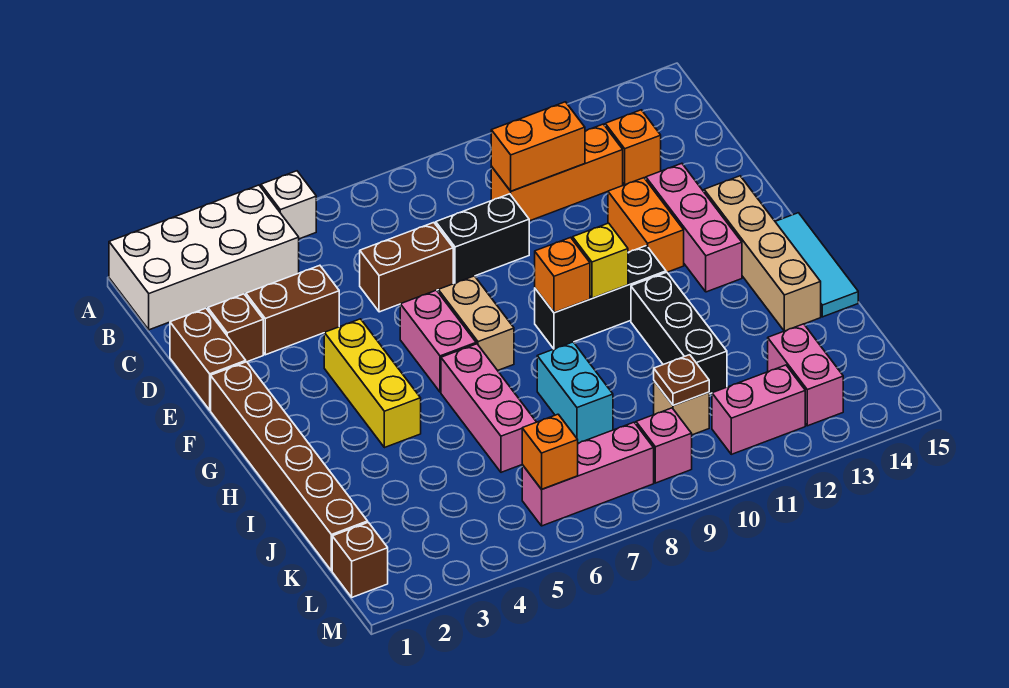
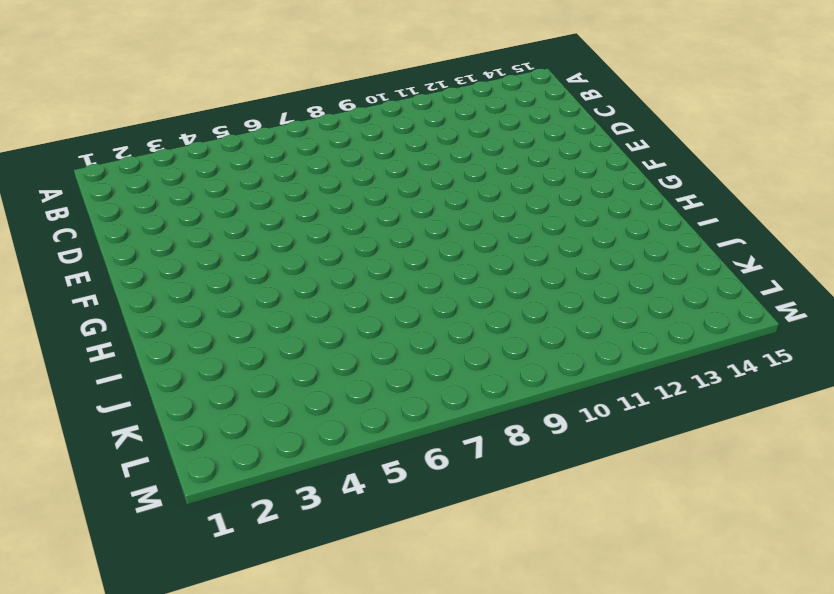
none -> white brick A1:B4 level 1
none -> white brick A5 level 1
none -> orange brick C10:C12 level 1
none -> orange brick C13 level 1

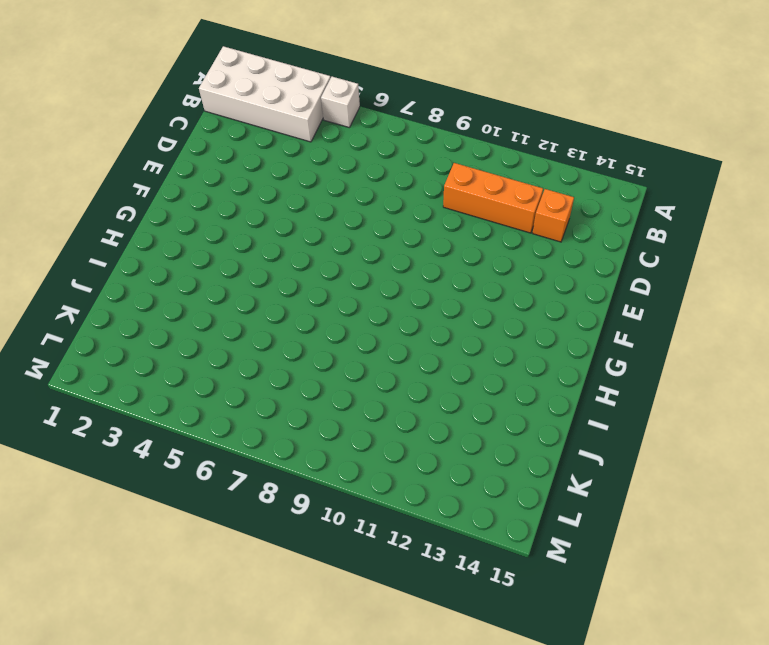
none -> brown brick D1:E1 level 1
none -> brown brick D2 level 1
none -> brown brick D3:D4 level 1
none -> brown brick D6:D7 level 1

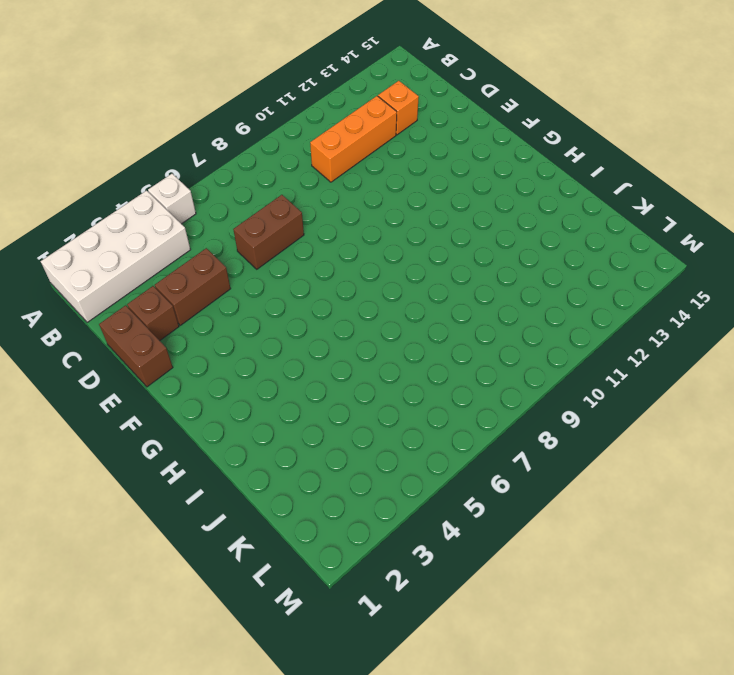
none -> black brick D8:D9 level 1
none -> orange brick E12:F12 level 1
none -> pink brick E13:G13 level 1
none -> brown brick F1:K1 level 1

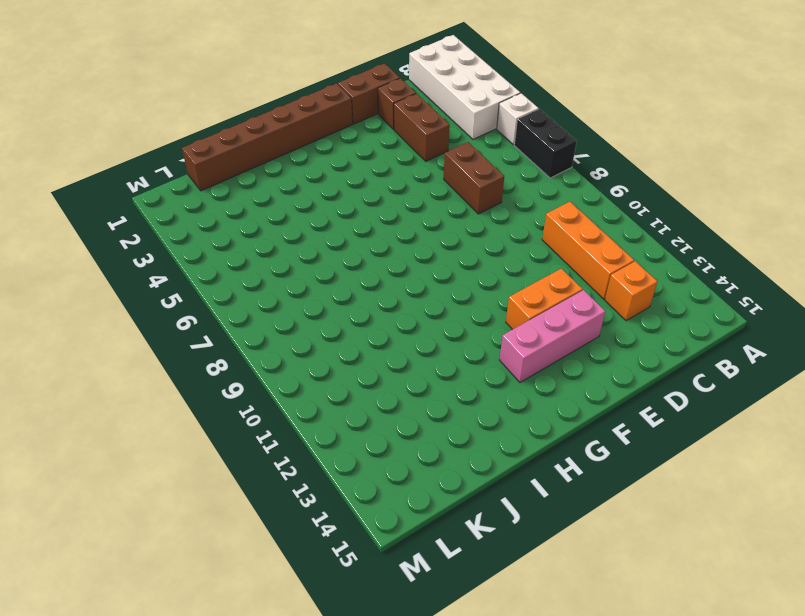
black brick A6:A7 level 1 -> black brick D8:D9 level 1
none -> yellow brick F4:H4 level 1
none -> pink brick F6:G6 level 1
none -> tan brick F7:G7 level 1
none -> tan brick F14:I14 level 1

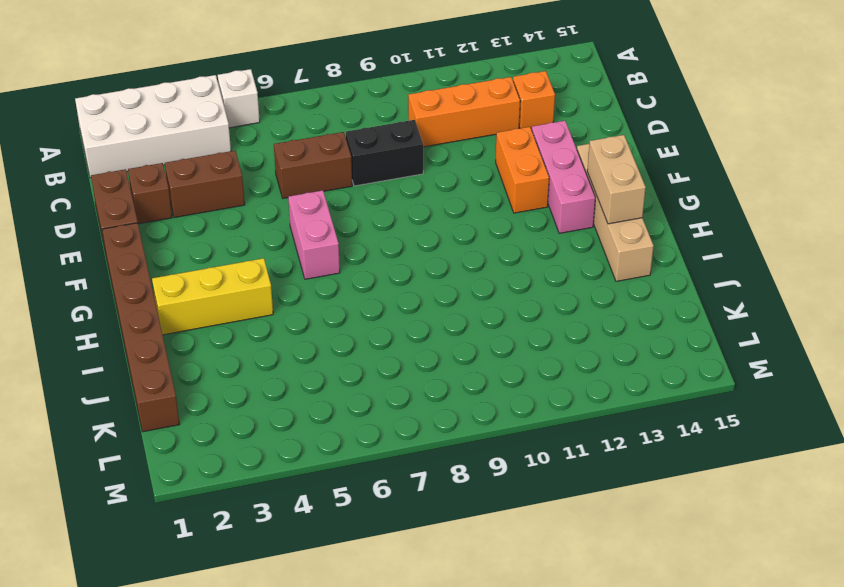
tan brick G14:H14 level 2 -> tan brick F7:G7 level 1
yellow brick H2:H4 level 1 -> yellow brick F4:H4 level 1
none -> black brick G9:G11 level 1
none -> cyan tile G15:I15 level 1
none -> pink brick H6:J6 level 1
none -> black brick H11:J11 level 1

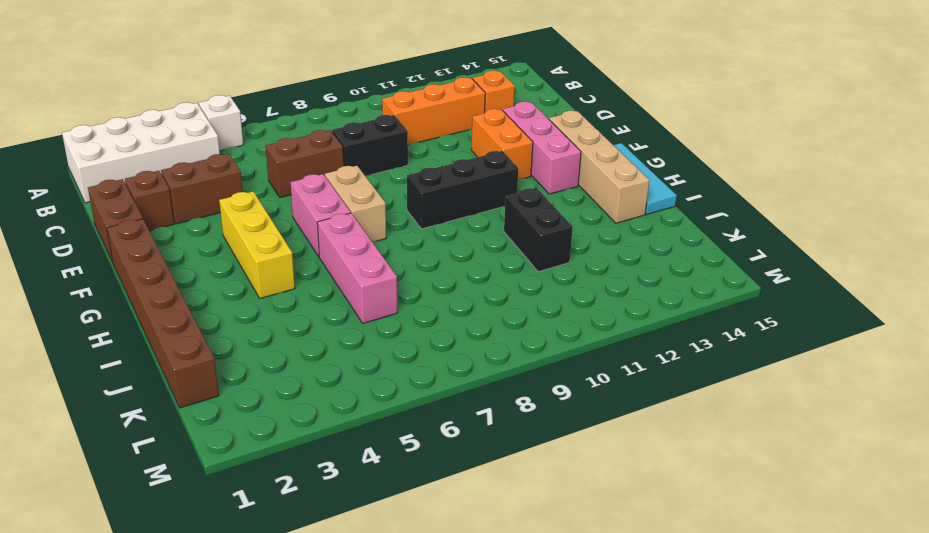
black brick I11:J11 level 1 -> black brick H11:J11 level 1
none -> cyan brick I8:J8 level 1
none -> tan brick K10 level 1
none -> pink brick K13:L13 level 1
none -> brown brick L1 level 1

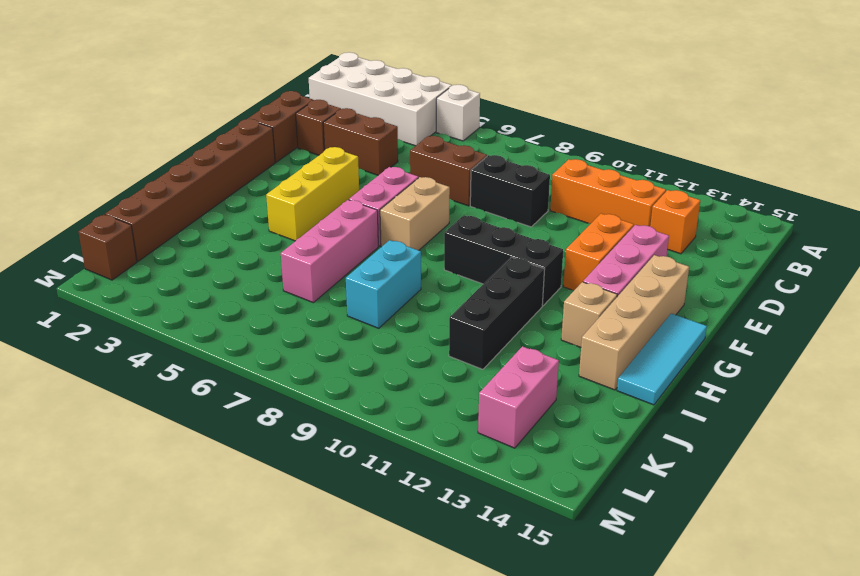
tan brick H13 level 1 -> tan brick K10 level 1
none -> pink brick L6:L8 level 1
none -> pink brick L9 level 1
none -> pink brick L11:L12 level 1
none -> orange brick C10:C11 level 2

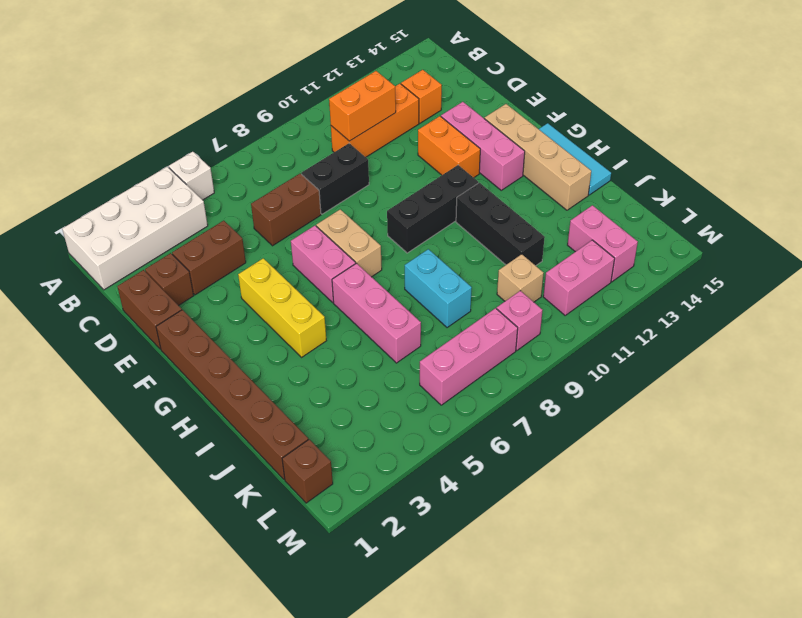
none -> orange brick G9 level 2
none -> yellow brick G10 level 2
none -> brown plate K10 level 2
none -> orange brick L6 level 2

